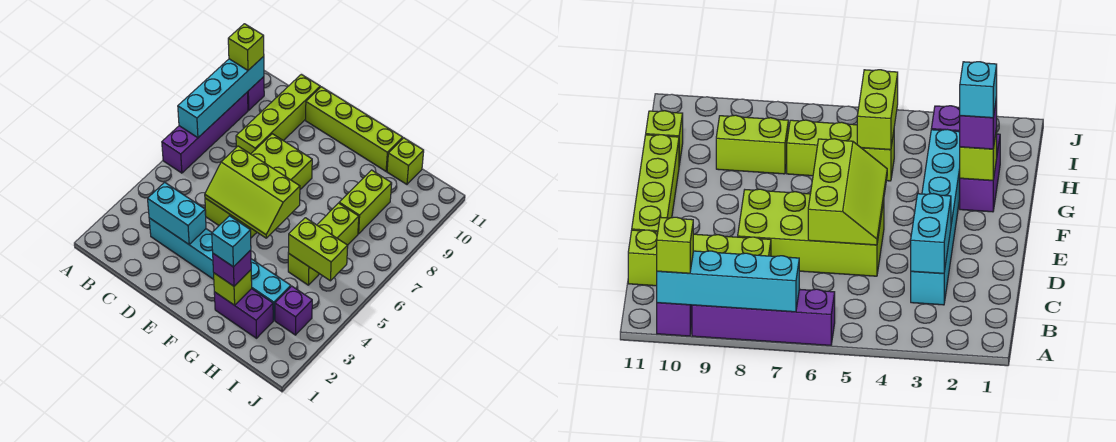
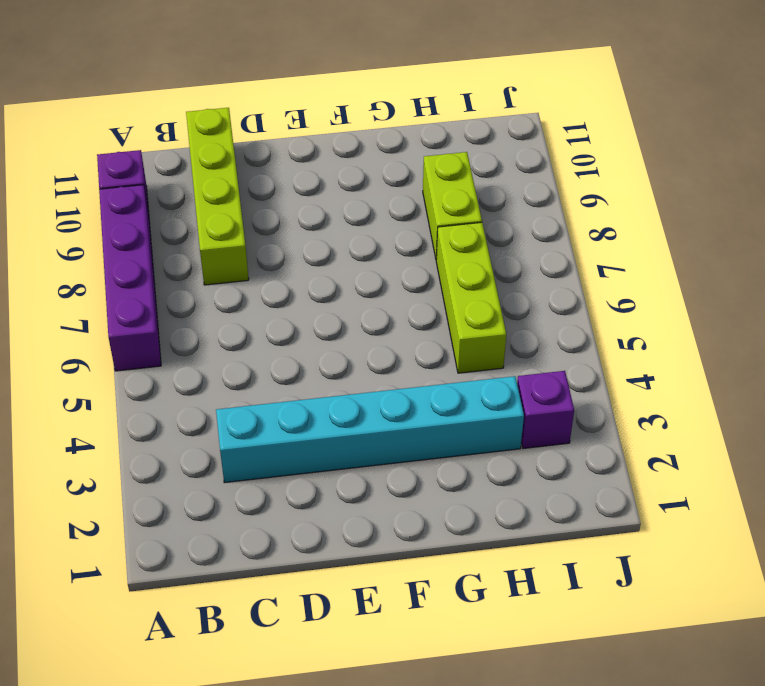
none -> lime brick D5:E8 level 1
none -> lime brick D11:G11 level 1
none -> purple brick G2:H2 level 1

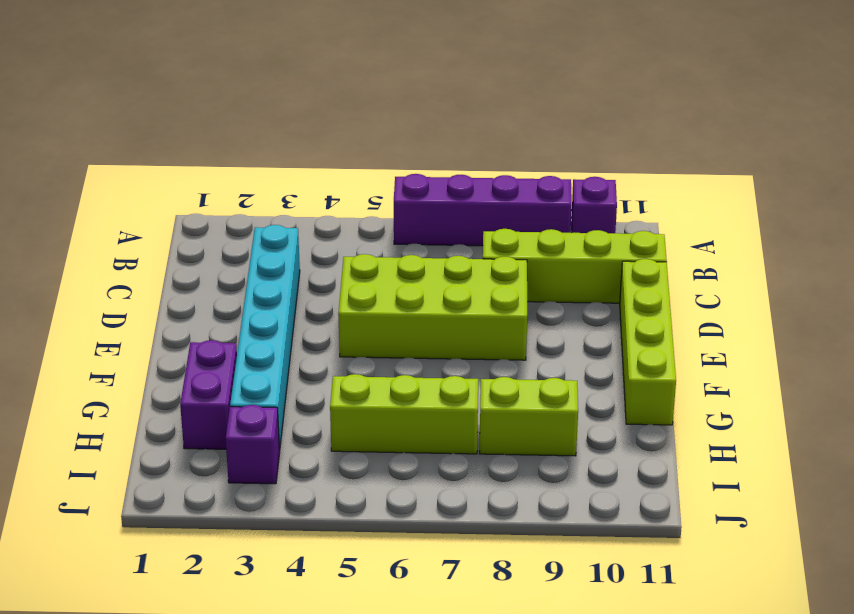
none -> lime brick H11 level 1
none -> cyan brick A7:A10 level 2
none -> cyan brick C3:D3 level 2

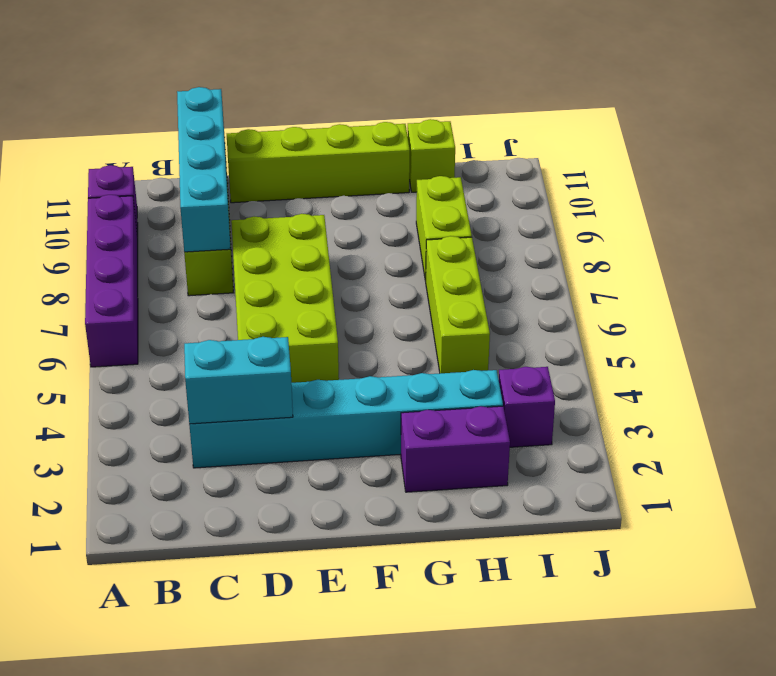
cyan brick C8:C11 level 2 -> cyan brick A7:A10 level 2
none -> lime slope D5:F6 level 2 top 6
none -> lime brick G2 level 2
none -> lime brick H5:I5 level 2

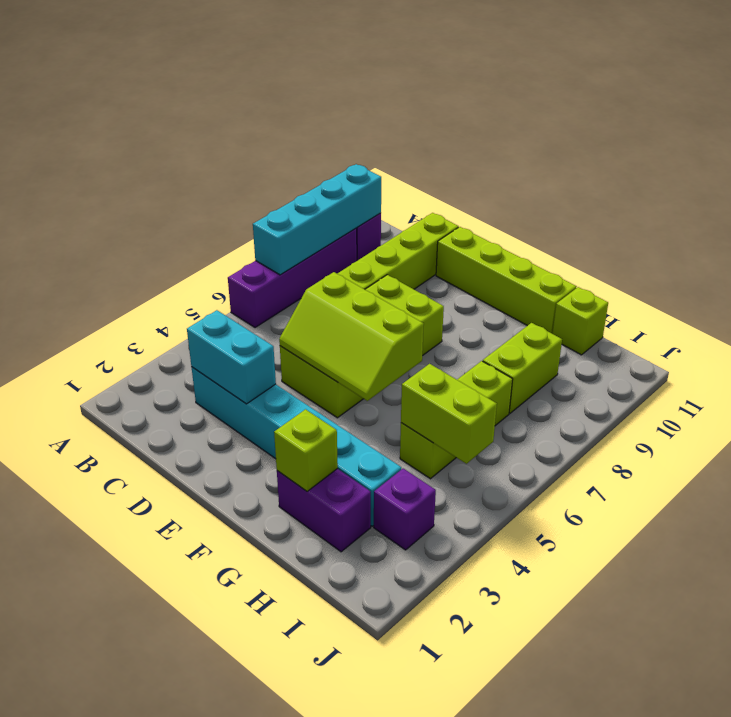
none -> lime brick A10 level 3
none -> purple brick G2 level 3
none -> cyan brick G2 level 4

